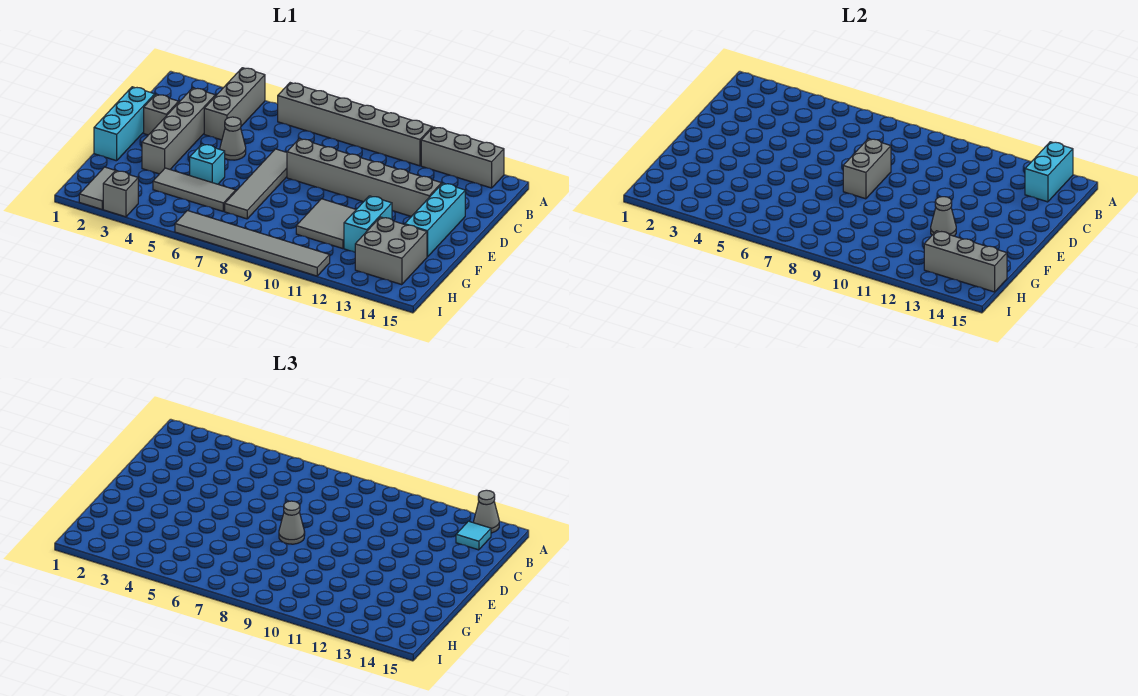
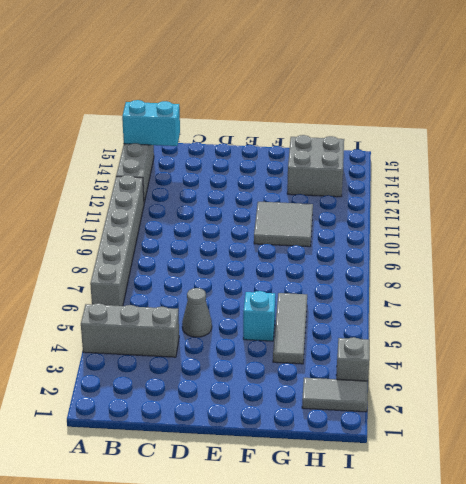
none -> grey brick C3:F3 level 1
none -> cyan brick D1:F1 level 1
none -> grey brick D2 level 1

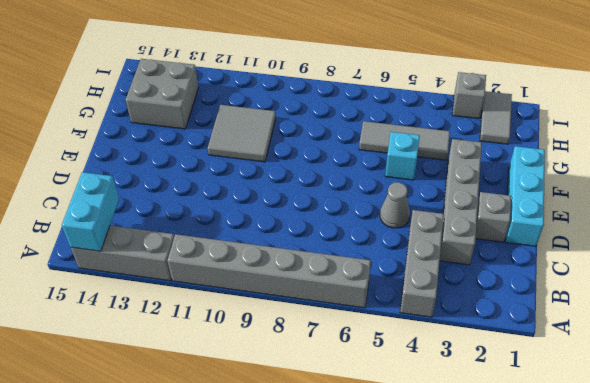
none -> grey tile D7:G7 level 1
none -> grey brick D8:D13 level 1
none -> cyan brick D14:F14 level 1

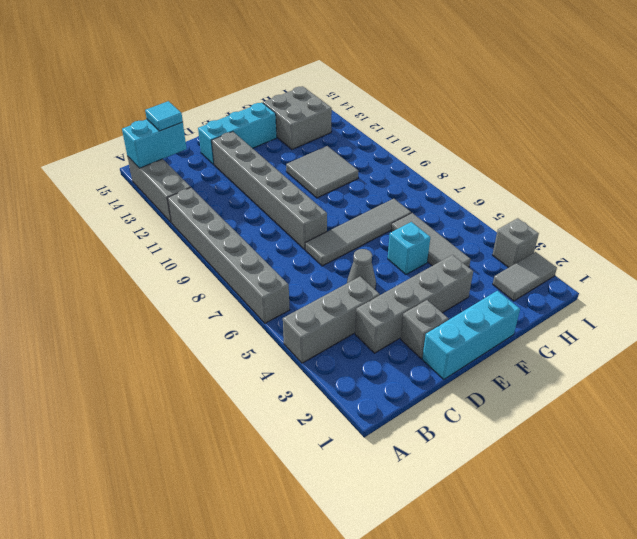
none -> cyan brick F12:G12 level 1
none -> grey tile I6:I11 level 1
none -> grey brick D8:E8 level 2

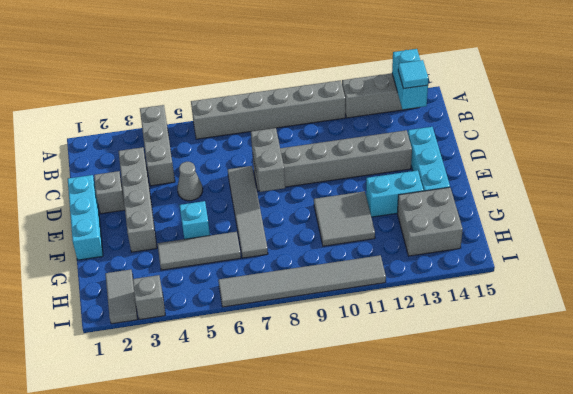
cyan brick F12:F13 level 1 -> cyan brick F12:G12 level 1
none -> grey cone F12 level 2
none -> grey brick H13:H15 level 2
none -> grey cone A14 level 3

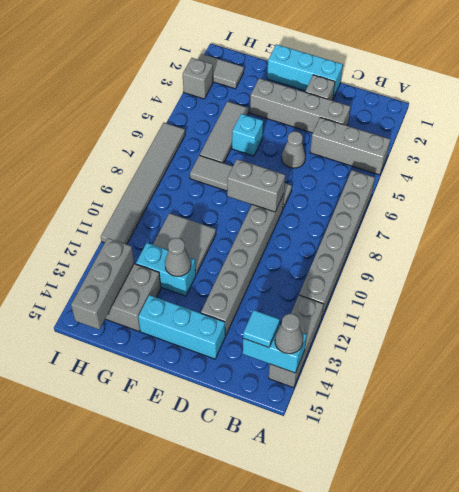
none -> grey cone E8 level 3

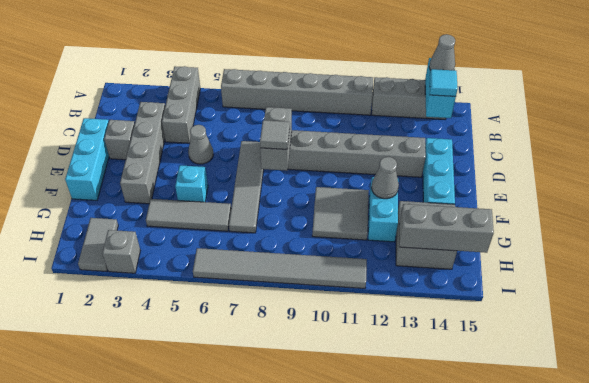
grey tile E8 level 3 -> grey cone E8 level 3

